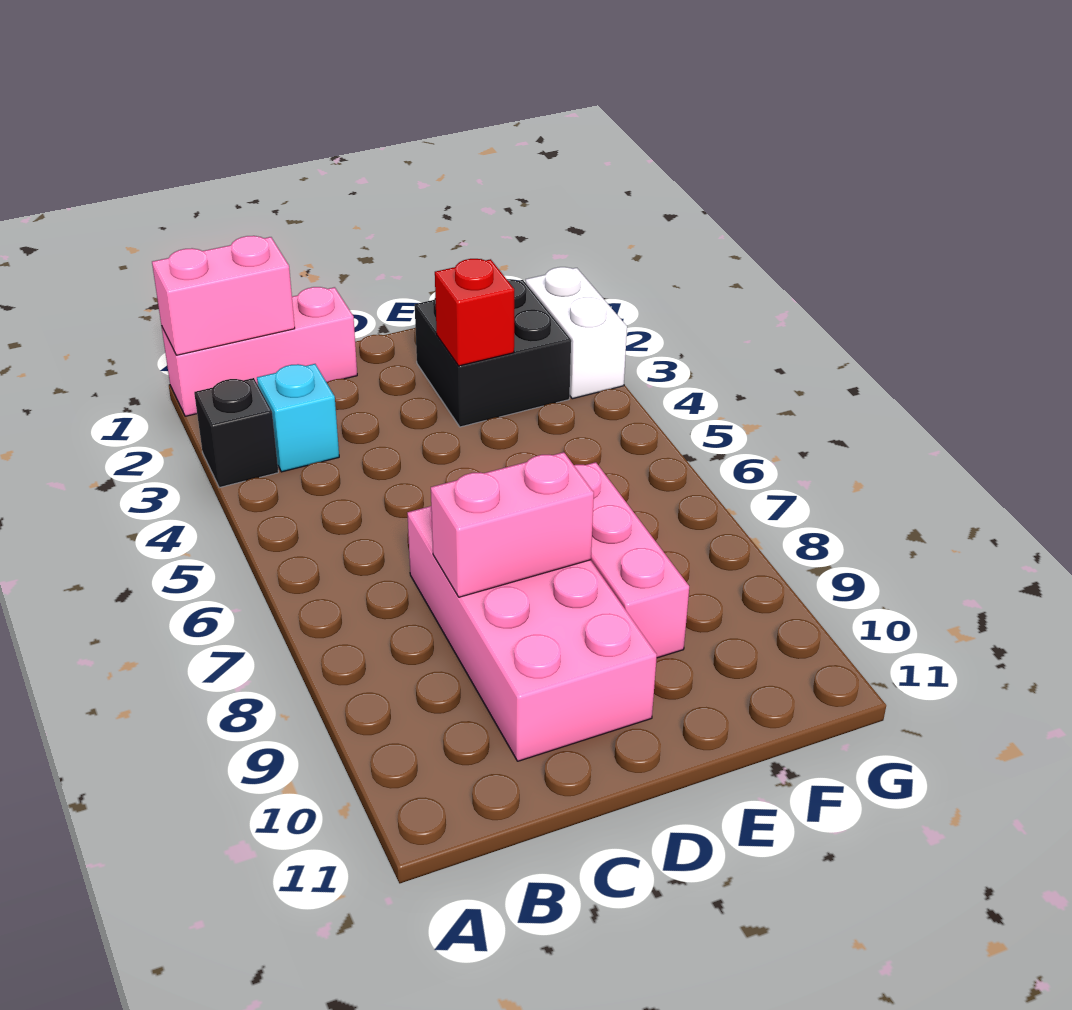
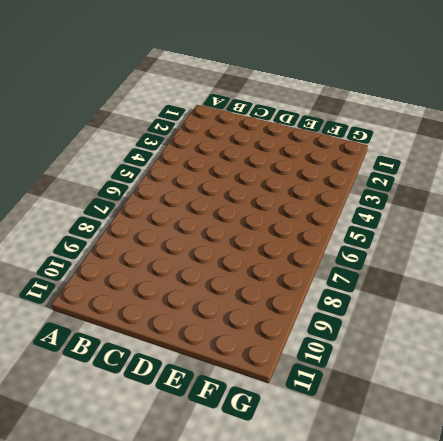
none -> pink brick A1:C1 level 1
none -> black brick A3 level 1

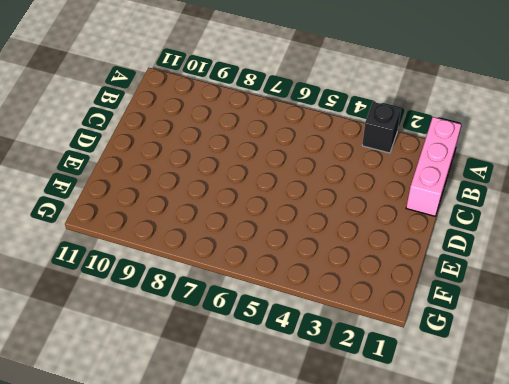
none -> cyan brick B3 level 1
none -> pink brick C7:D10 level 1

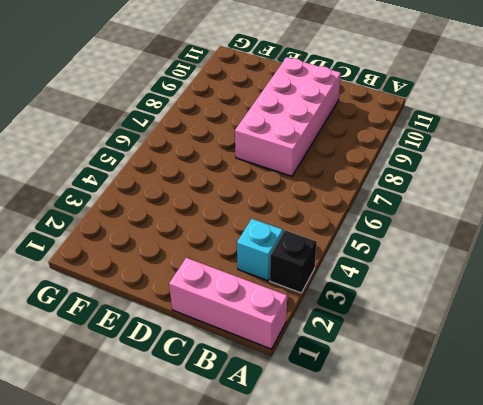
none -> black brick E2:F3 level 1
none -> pink brick E7:E9 level 1

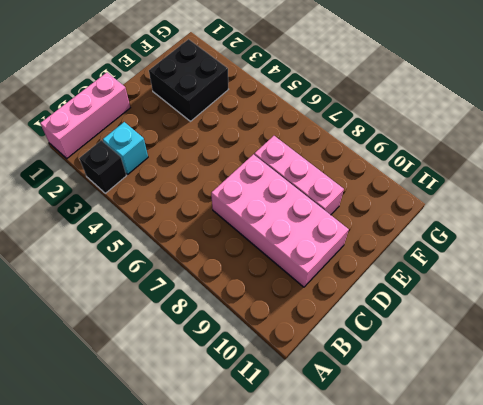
none -> white brick G2:G3 level 1
none -> pink brick A1:B1 level 2

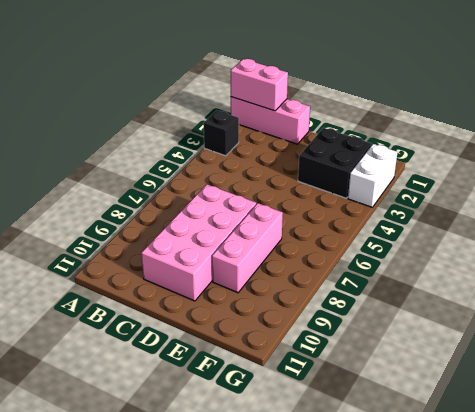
none -> cyan brick B3 level 1
none -> pink brick C8:D8 level 2

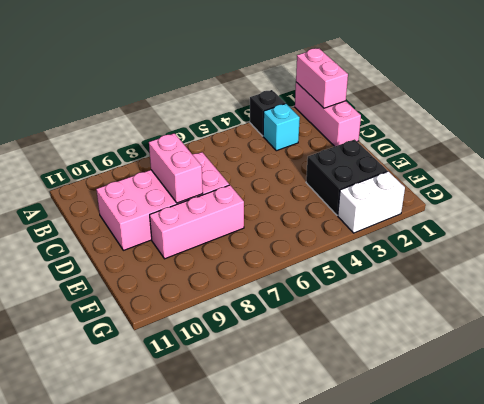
none -> red brick E3 level 2

